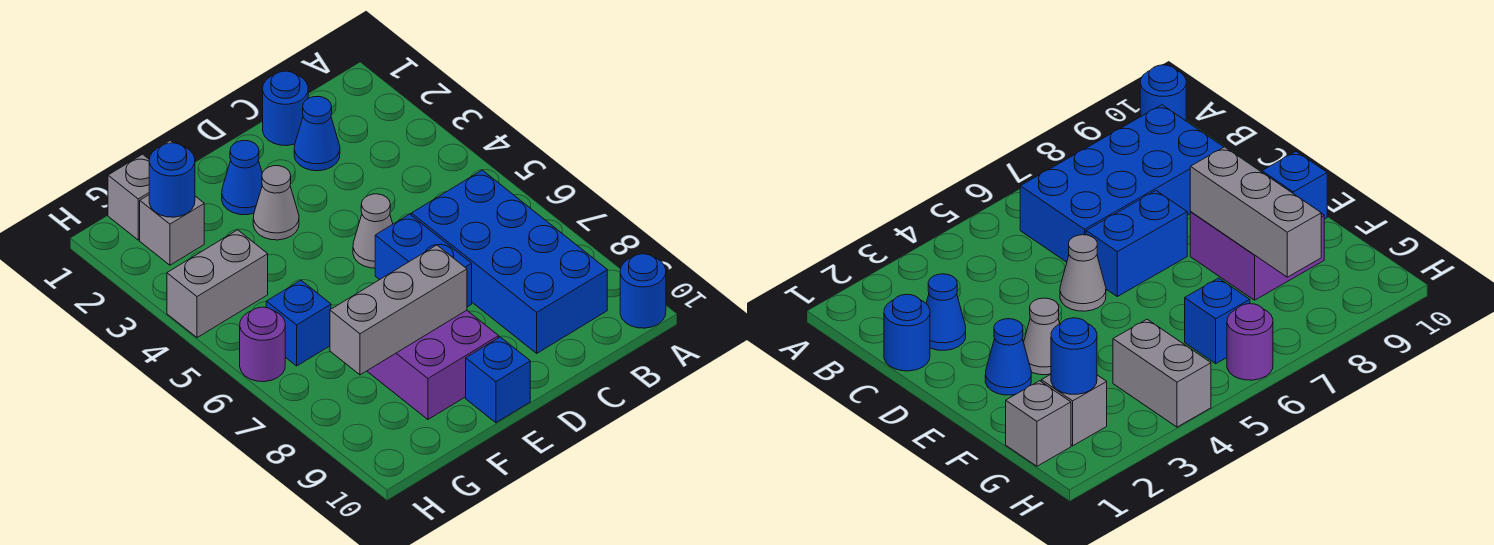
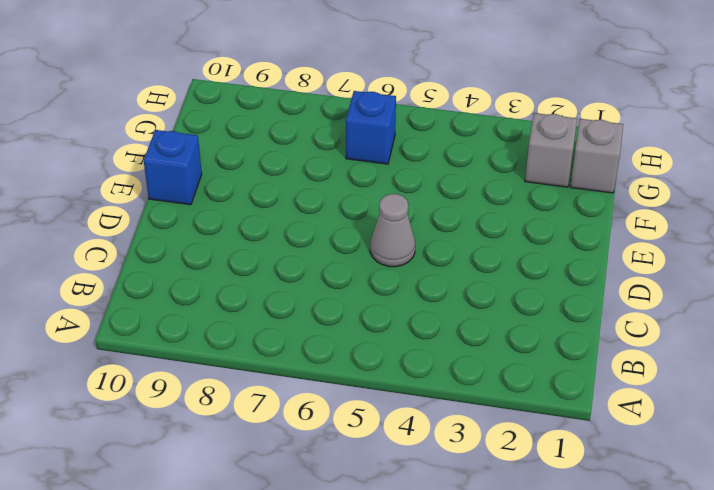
none -> blue round brick A10 level 1
none -> blue brick B6:C9 level 1
none -> blue round brick C1 level 1

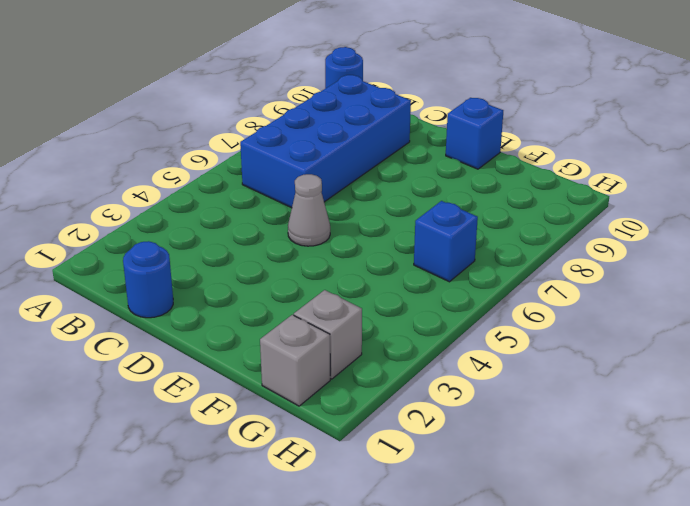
none -> blue cone C2 level 1
none -> blue brick D6:D7 level 1
none -> blue cone E2 level 1

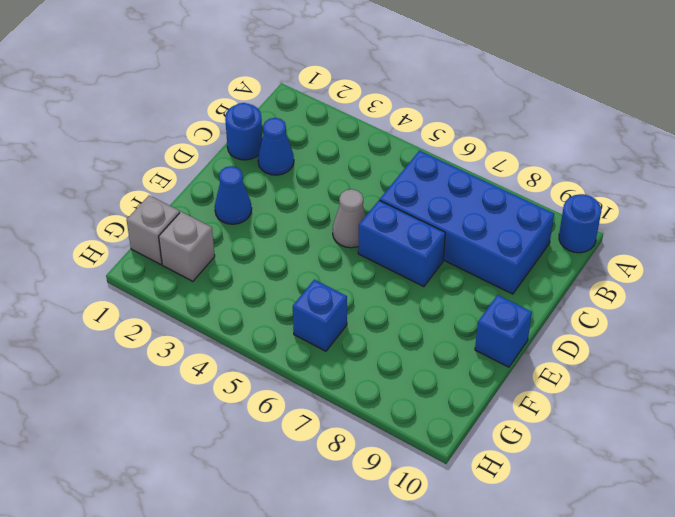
none -> grey cone E3 level 1
none -> purple brick E8:F9 level 1
none -> grey brick G4:H4 level 1

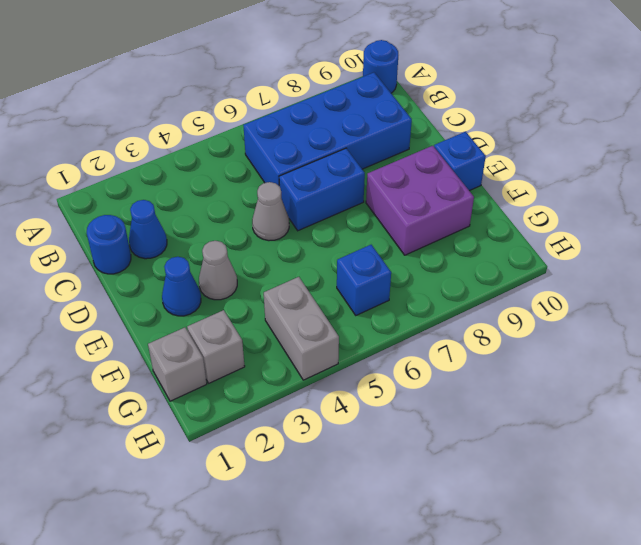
none -> purple round brick H6 level 1
none -> grey brick E8:G8 level 2
none -> blue round brick G2 level 2

